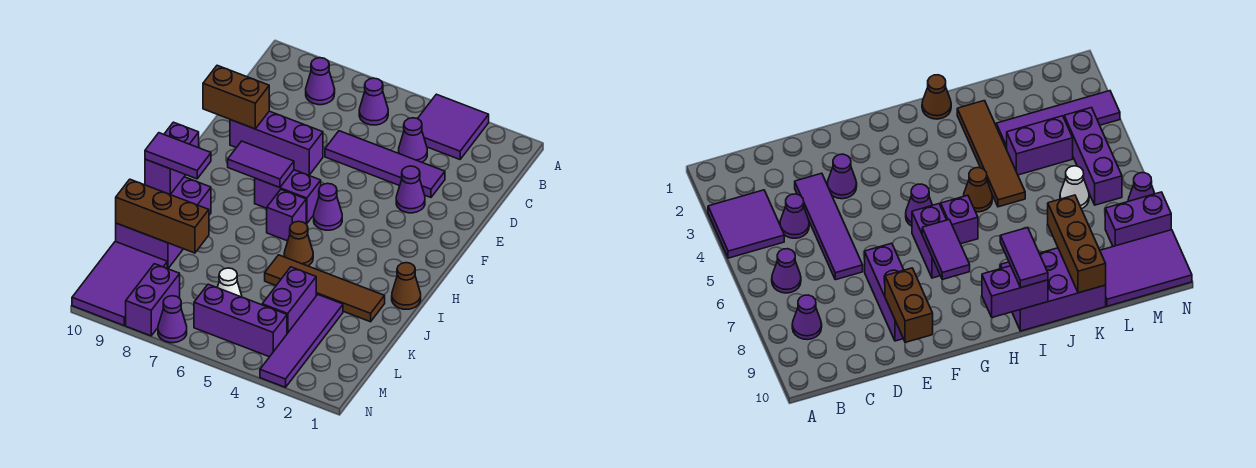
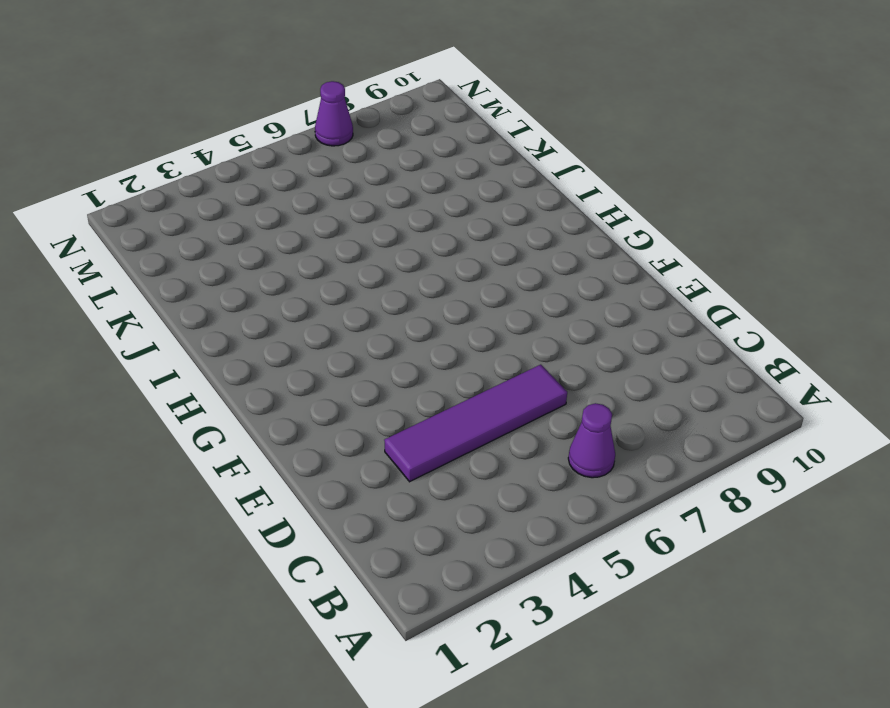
none -> purple tile A3:B4 level 1
none -> purple cone B8 level 1
none -> purple cone C4 level 1

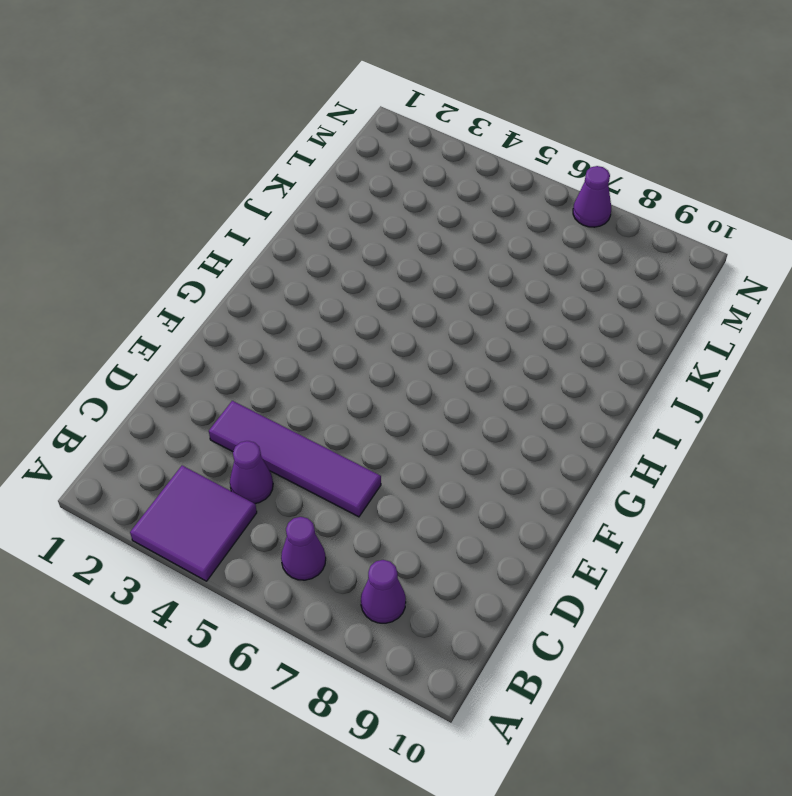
none -> purple cone E3 level 1
none -> purple brick E7:E9 level 1
none -> purple cone G5 level 1

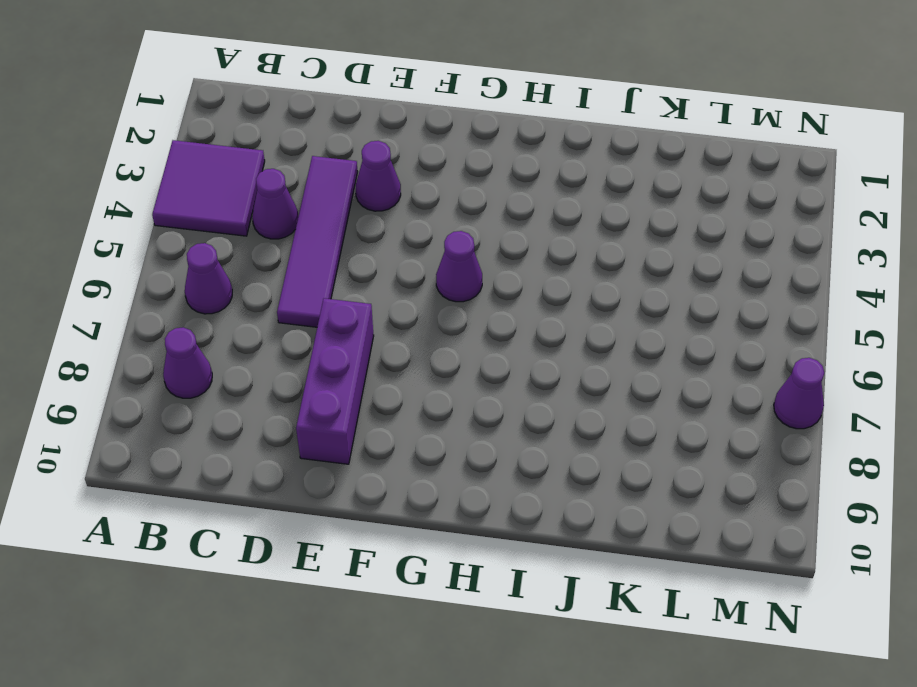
none -> purple brick G6:G7 level 1
none -> purple brick H6 level 1
none -> brown cone I1 level 1

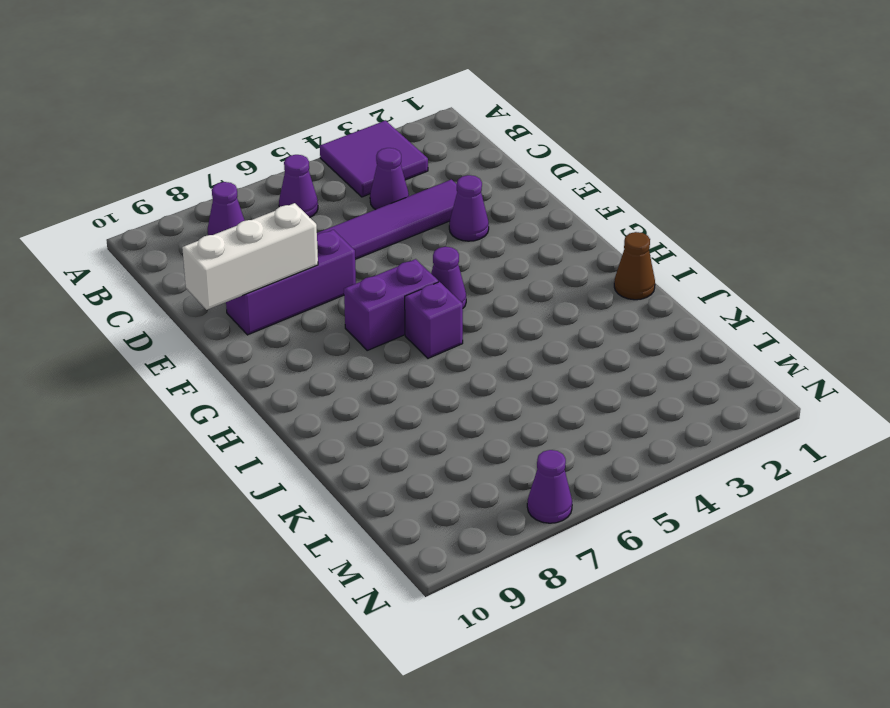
white brick E8:E10 level 2 -> brown brick E9:E10 level 2
none -> brown cone I5 level 1
none -> purple brick I9:K10 level 1
none -> brown tile J2:J5 level 1

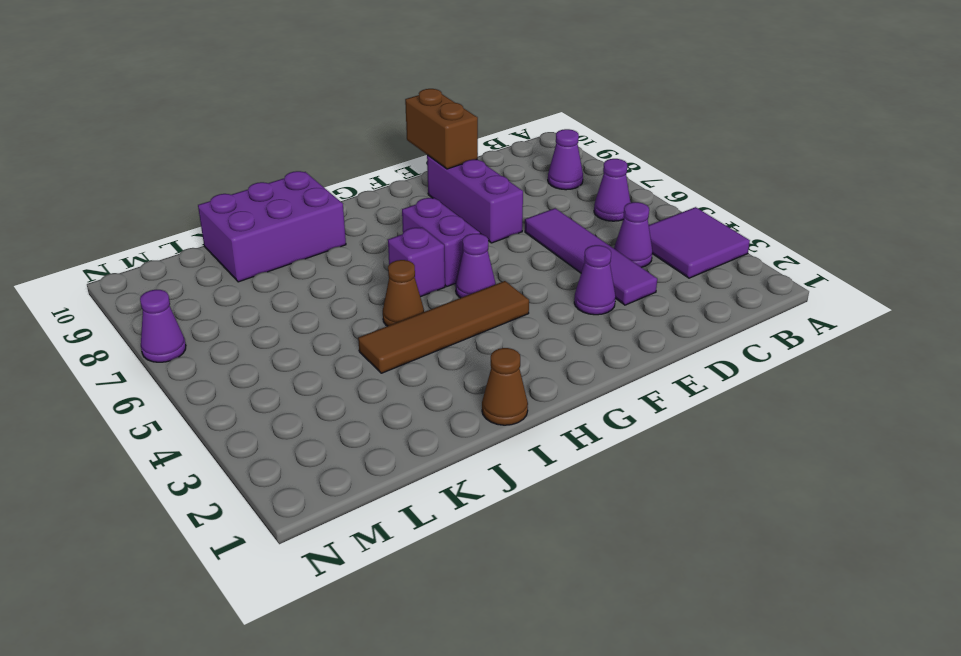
brown tile G4:J4 level 1 -> brown tile J2:J5 level 1
none -> purple tile K3:N3 level 1
none -> purple brick K4:L4 level 1
none -> white cone L6 level 1

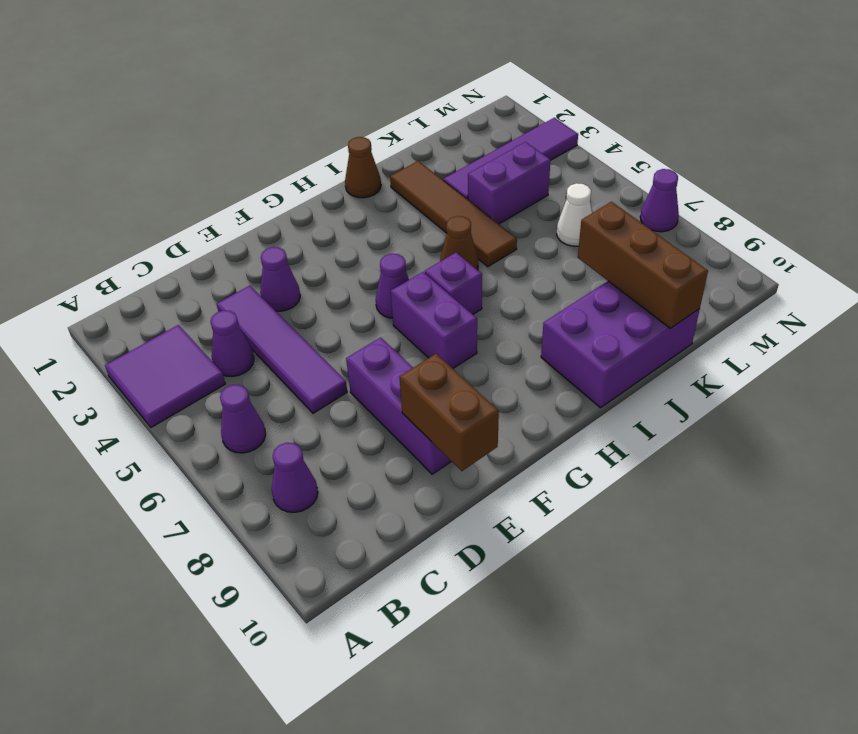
none -> purple tile L9:N10 level 1
none -> purple brick M4:M6 level 1
none -> purple brick M8:N8 level 1

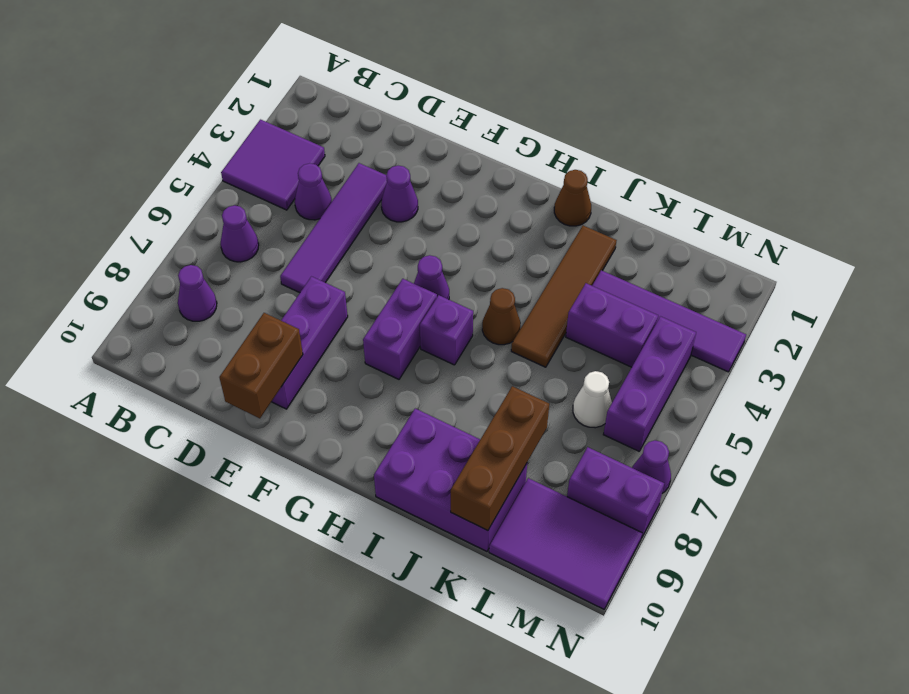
none -> purple tile G7:G8 level 2
none -> purple brick H10:I10 level 2
none -> purple tile I9:I10 level 3

